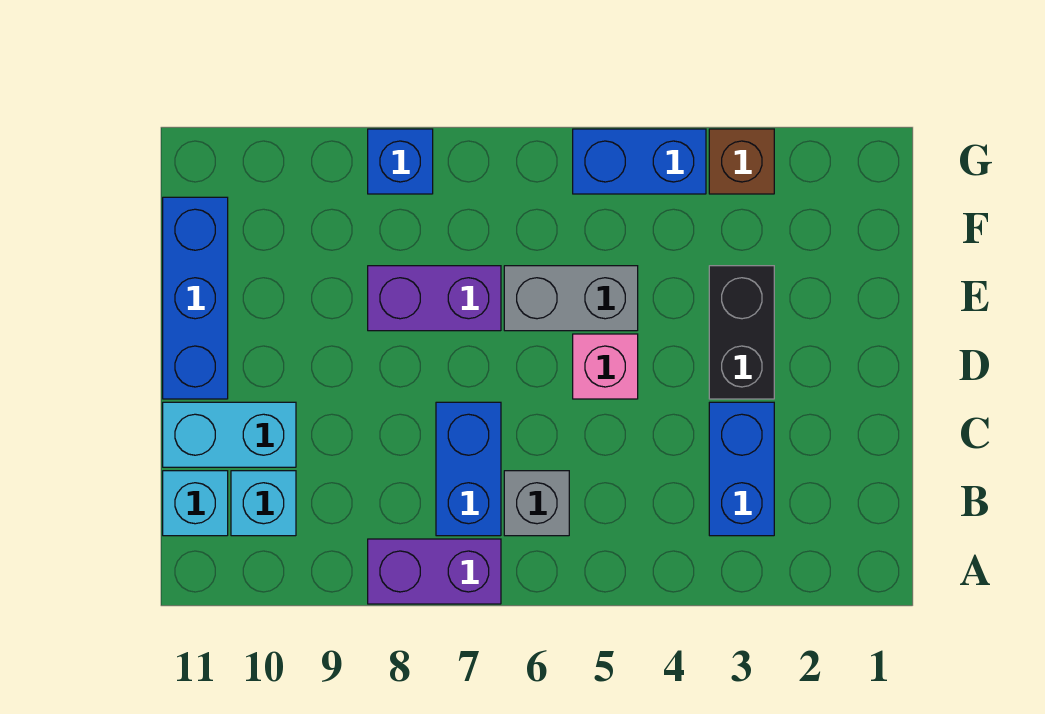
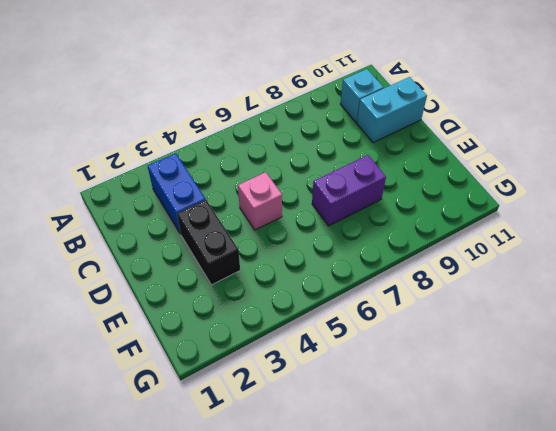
none -> purple brick A7:A8 level 1
none -> grey brick B6 level 1
none -> blue brick B7:C7 level 1

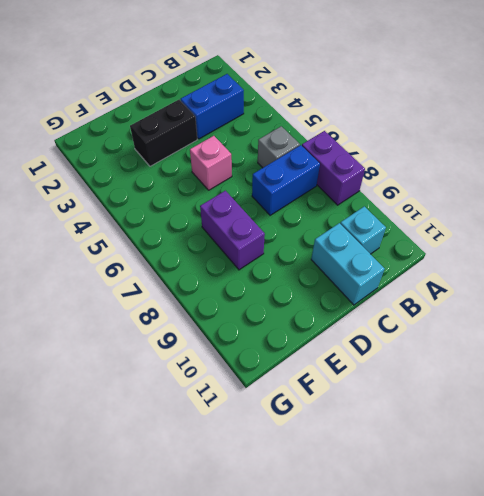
none -> cyan brick B11 level 1
none -> blue brick D11:F11 level 1
none -> grey brick E5:E6 level 1

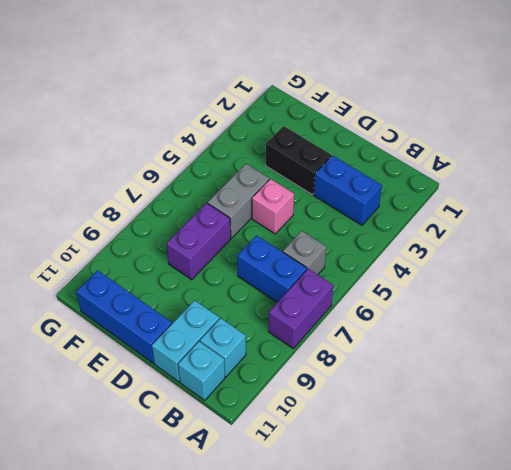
none -> brown brick G3 level 1
none -> blue brick G4:G5 level 1
none -> blue brick G8 level 1

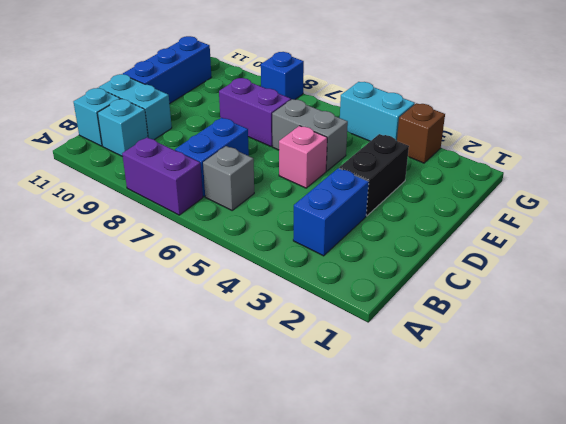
cyan brick G4:G5 level 1 -> blue brick G4:G5 level 1

